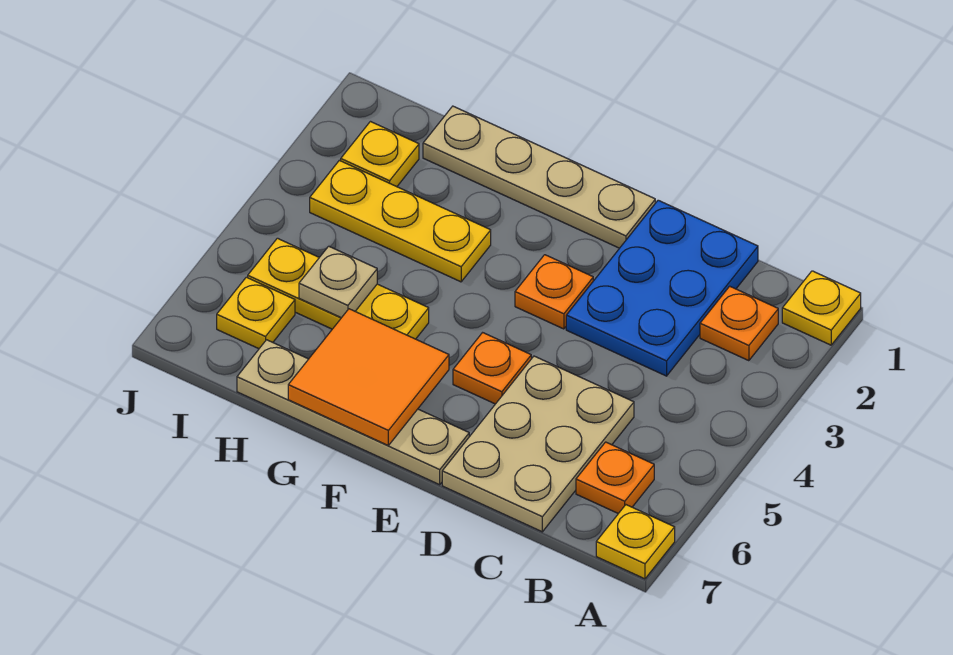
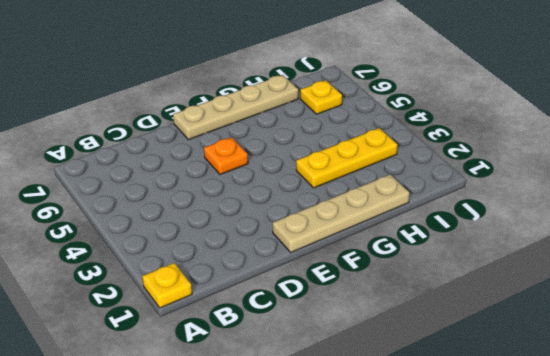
none -> yellow plate A7 level 1
none -> orange plate B2 level 1
none -> orange plate B6 level 1

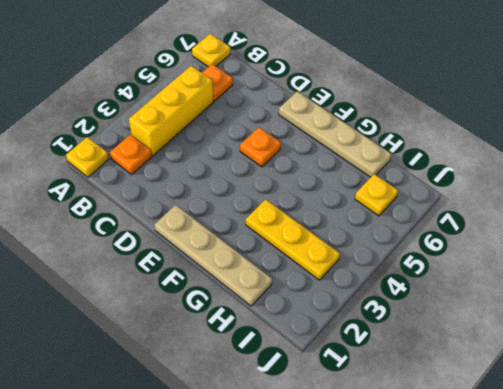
yellow brick B3:B5 level 1 -> none
none -> blue plate C1:D3 level 1
none -> tan plate C5:D7 level 1
none -> orange plate E3 level 1

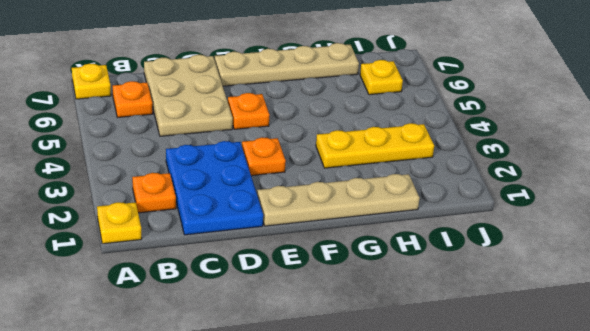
none -> yellow plate G5:I5 level 1
none -> yellow plate I2 level 1
none -> orange tile F6:G7 level 2

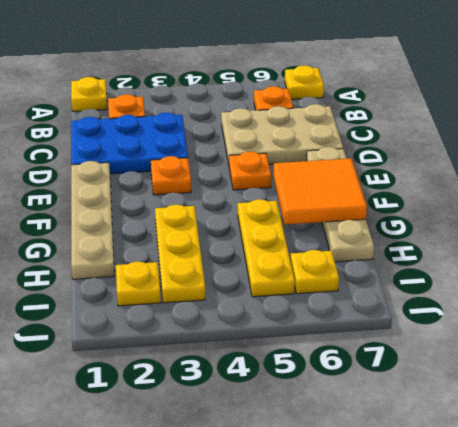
none -> tan plate H5 level 2

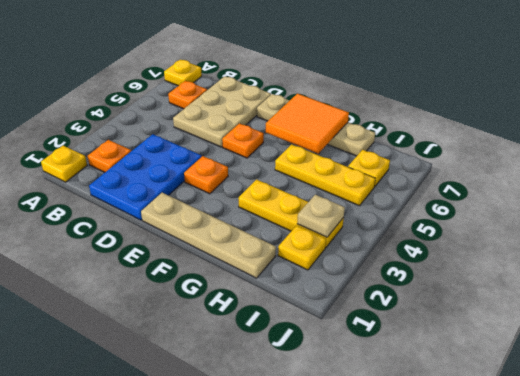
tan plate I3 level 2 -> tan plate H5 level 2

